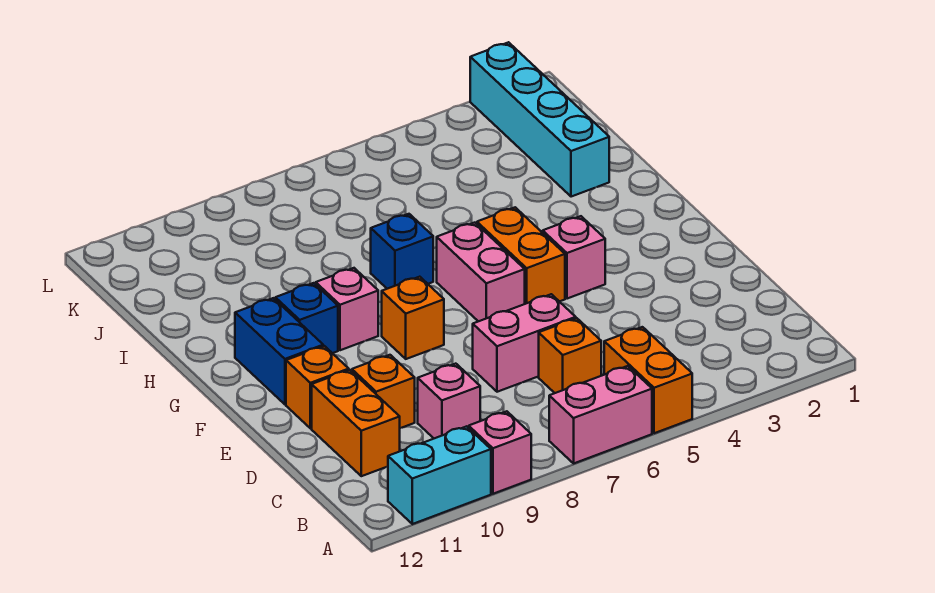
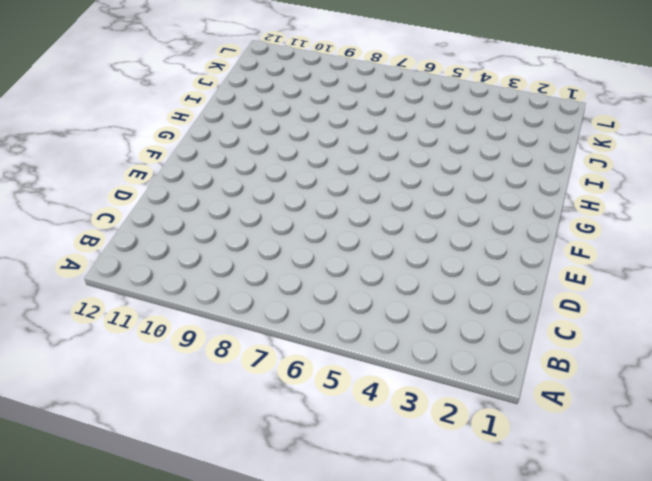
none -> orange brick A5:B5 level 1
none -> pink brick A6:A7 level 1
none -> pink brick A9 level 1

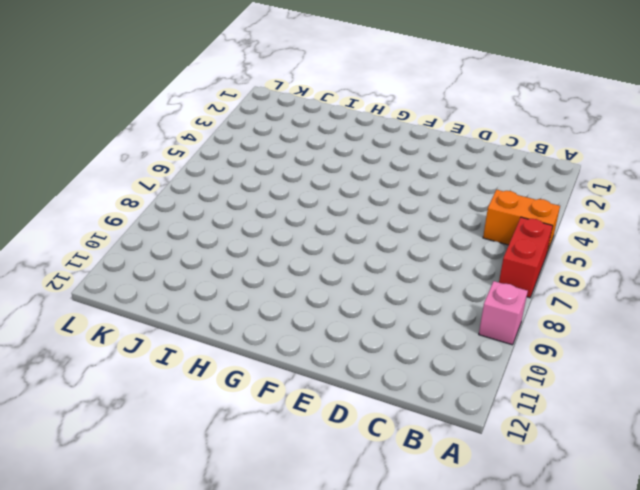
red brick A6:A7 level 1 -> pink brick A6:A7 level 1
none -> cyan brick A10:A11 level 1
none -> orange brick C6 level 1
none -> pink brick C9 level 1

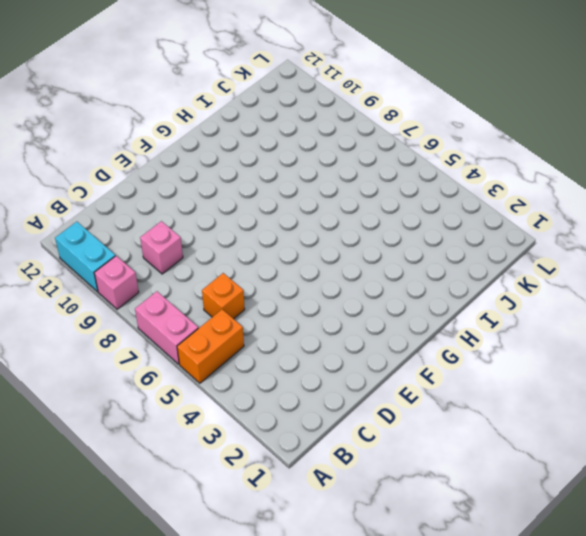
none -> orange brick C11:D11 level 1
none -> pink brick D6:D7 level 1
none -> orange brick D10 level 1

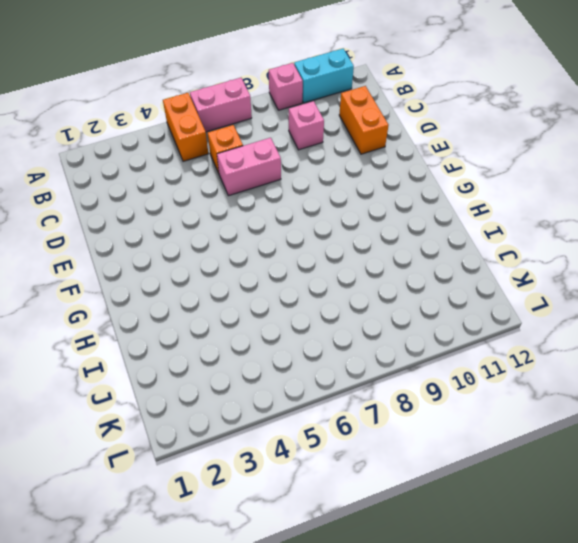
none -> orange brick D10 level 1
none -> orange brick E11 level 1
none -> pink brick F4 level 1

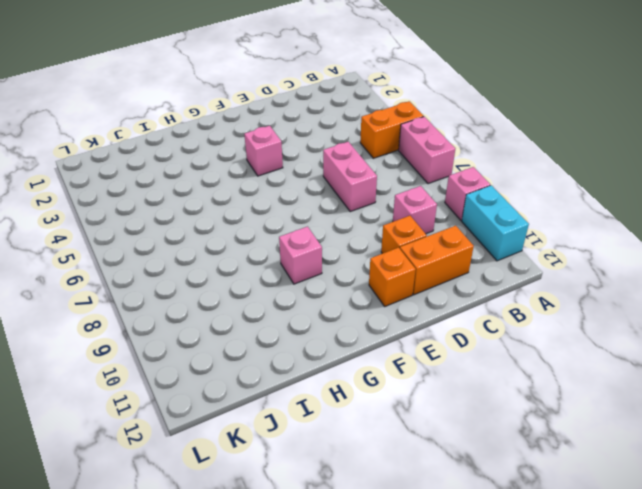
none -> orange brick C6 level 1
none -> orange brick F5:G5 level 1
none -> pink brick F6:G6 level 1

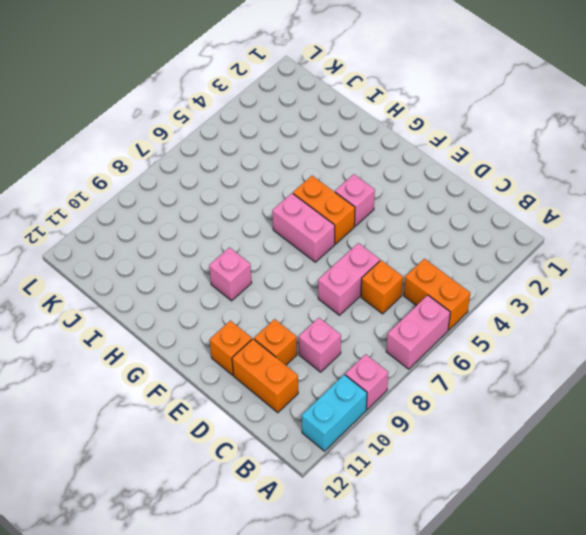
none -> orange brick F8 level 1
none -> blue brick F11:G11 level 1
none -> blue brick G10 level 1

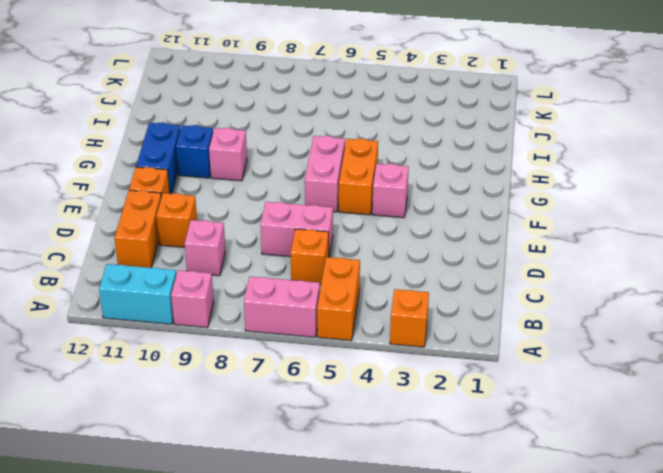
orange brick A3 level 1 -> orange brick F8 level 1
none -> blue brick H7 level 1
none -> cyan brick I2:L2 level 1

